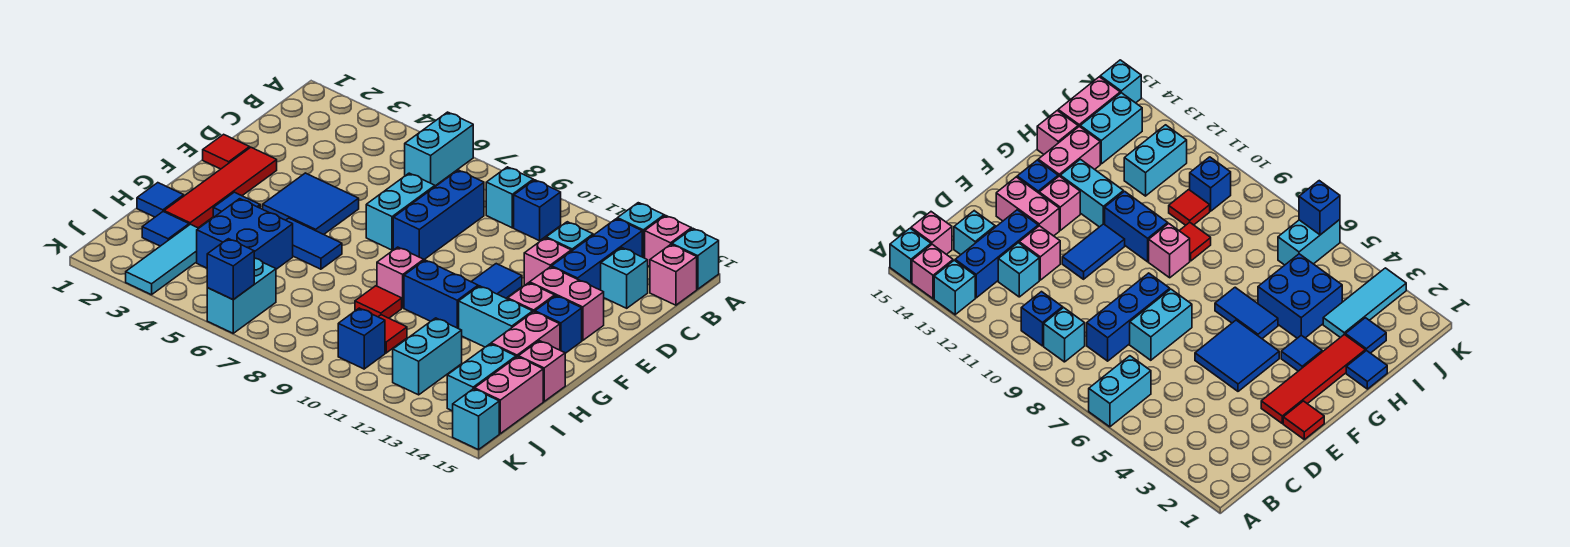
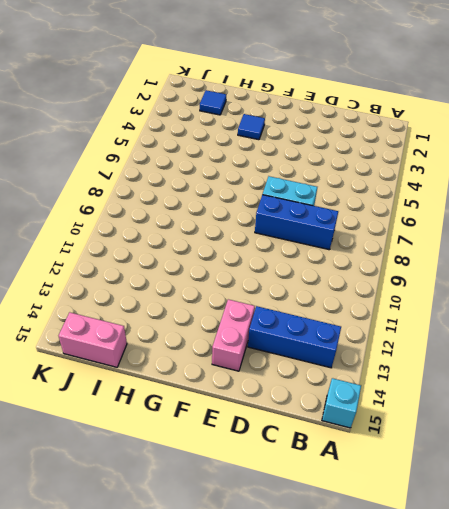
none -> cyan brick A6:B6 level 1
none -> cyan brick A13 level 1
none -> pink brick A14 level 1
none -> cyan brick B9 level 1

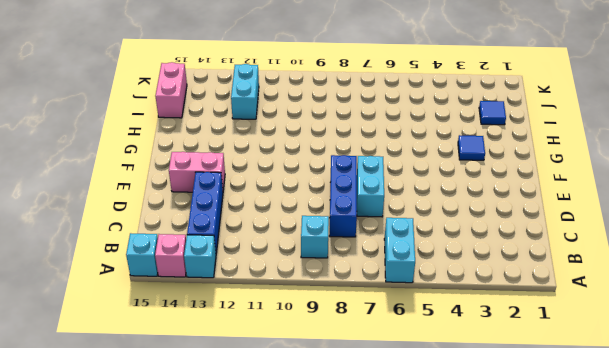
none -> blue brick B10 level 1
none -> pink brick B15 level 1
none -> cyan brick C12 level 1
none -> cyan brick C14 level 1

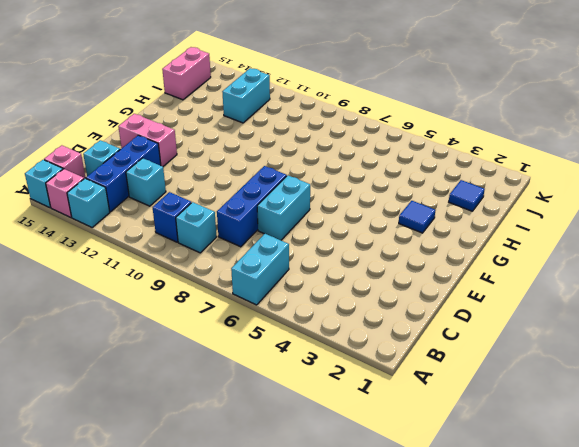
none -> pink brick D12 level 1
none -> red tile E1 level 1
none -> red tile E2:H2 level 1
none -> blue tile E4:F5 level 1

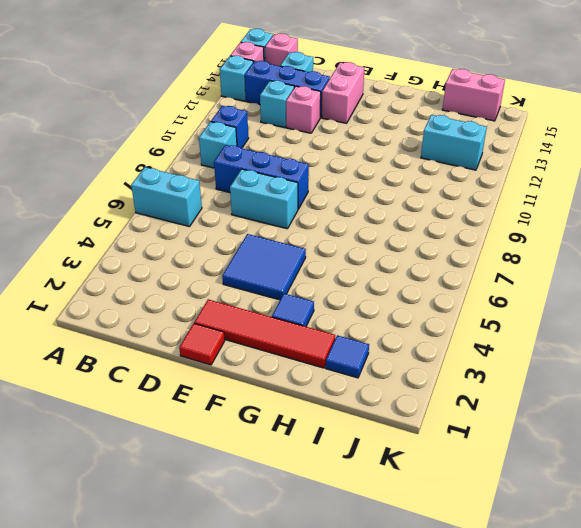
none -> blue tile E11:F11 level 1
none -> pink brick F13 level 1
none -> blue brick F14 level 1
none -> blue tile G5:G6 level 1

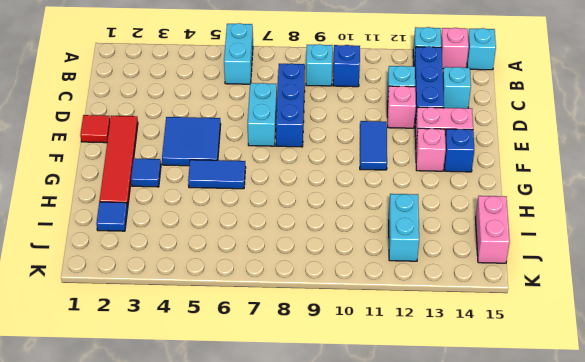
none -> pink brick B15 level 1
none -> pink brick G9 level 1
none -> blue brick G10:G11 level 1
none -> cyan brick G12:G13 level 1

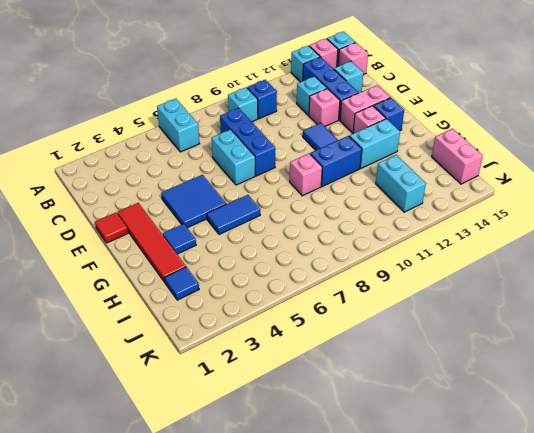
none -> pink brick G14:H14 level 1
none -> blue tile H1 level 1
none -> blue brick H4:I5 level 1
none -> red tile H9 level 1

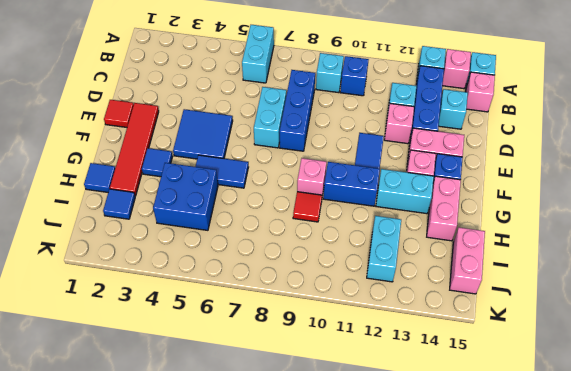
none -> pink brick H15 level 1
none -> cyan tile I3:K3 level 1
none -> red tile I10 level 1
none -> cyan brick I14:J14 level 1

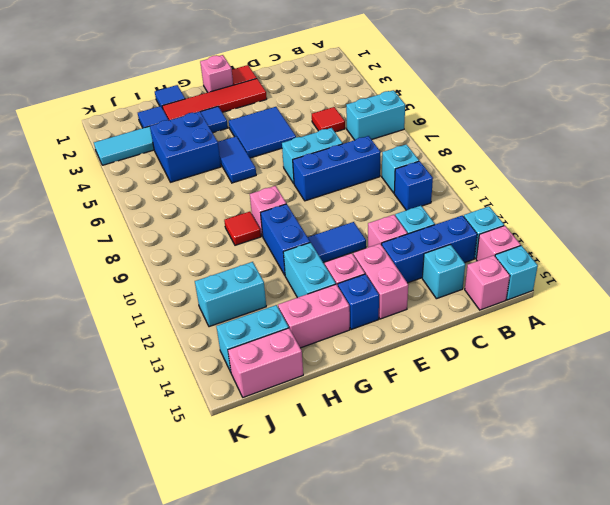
red tile C5 level 1 -> red tile I10 level 1
pink brick F1 level 1 -> pink brick H15 level 1
none -> cyan brick J6:K6 level 1
none -> blue brick J10 level 1
none -> cyan brick K15 level 1
none -> blue brick K6 level 2

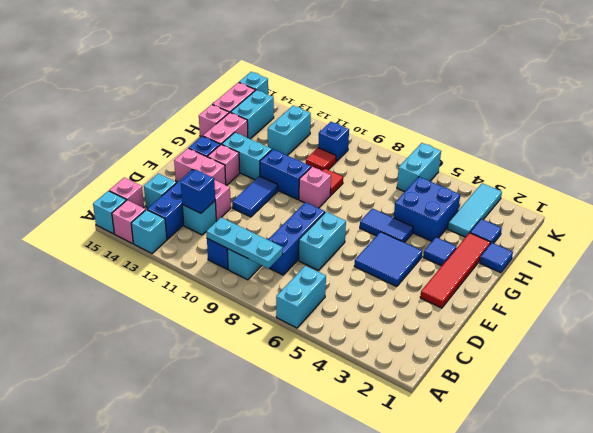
cyan plate B8:B10 level 2 -> none
blue brick C12 level 2 -> blue brick K6 level 2
none -> red tile E1 level 1

